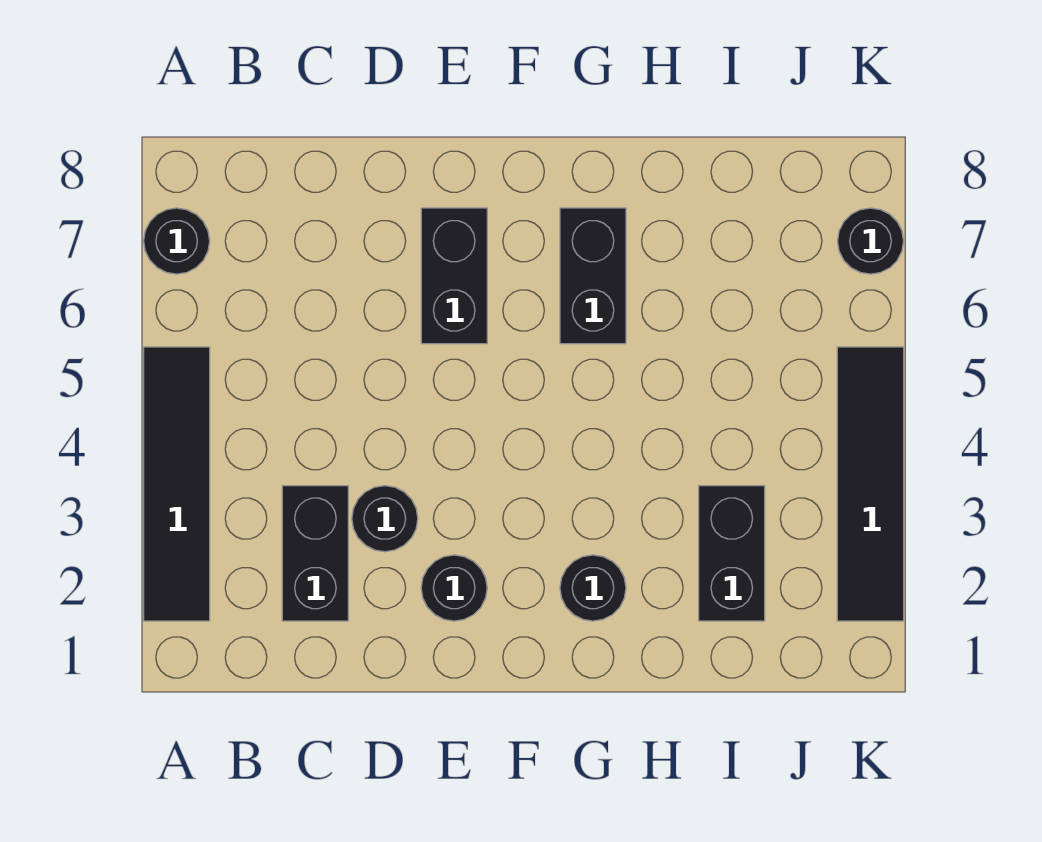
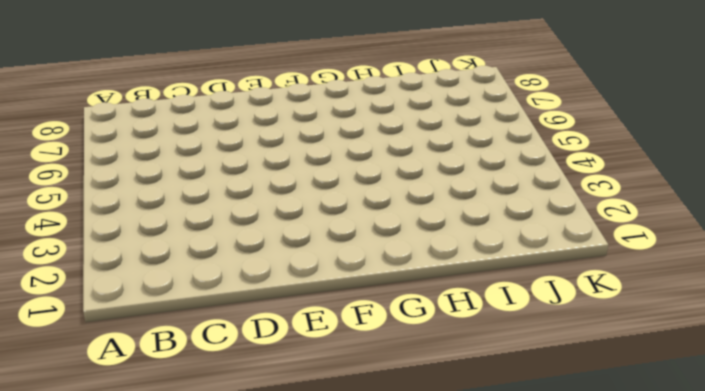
none -> black tile A2:A5 level 1
none -> black round brick A7 level 1

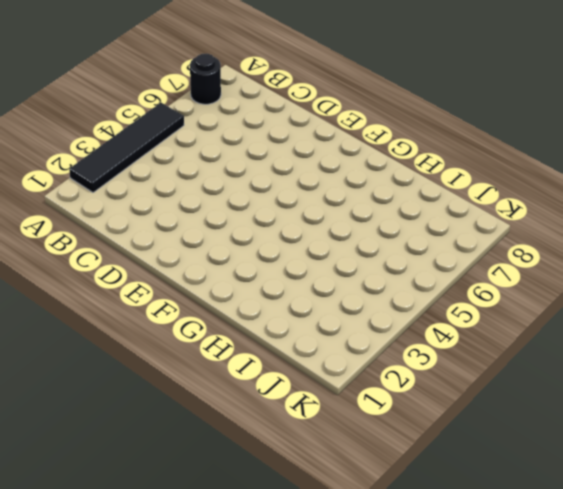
none -> black brick C2:C3 level 1
none -> black round brick D3 level 1

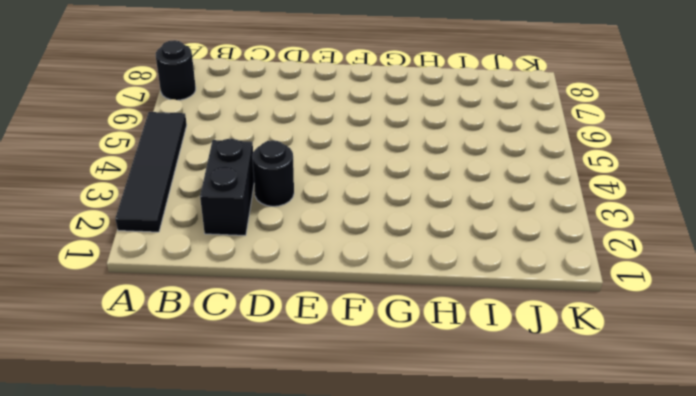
none -> black round brick E2 level 1
none -> black brick E6:E7 level 1

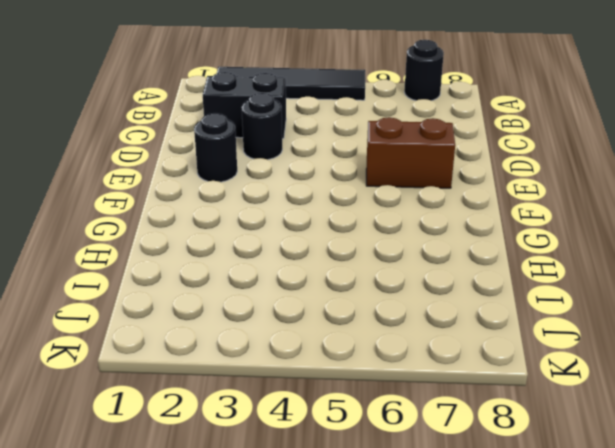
brown brick E6:E7 level 1 -> black brick E6:E7 level 1
none -> black round brick G2 level 1
none -> black brick G6:G7 level 1

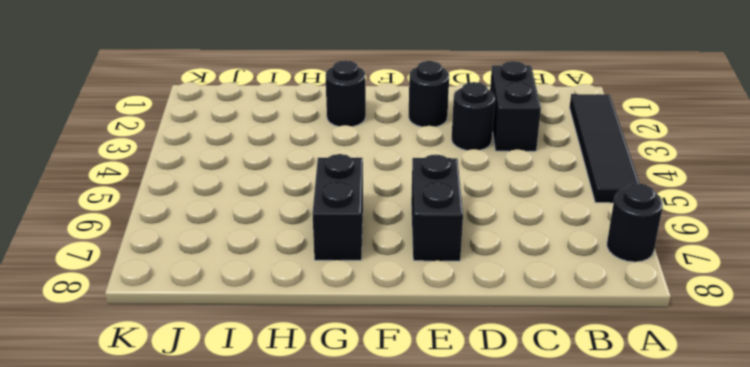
none -> black brick I2:I3 level 1
none -> black tile K2:K5 level 1

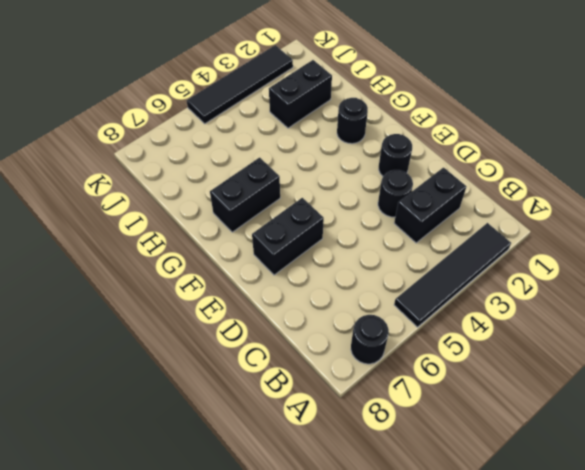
none -> black round brick K7 level 1

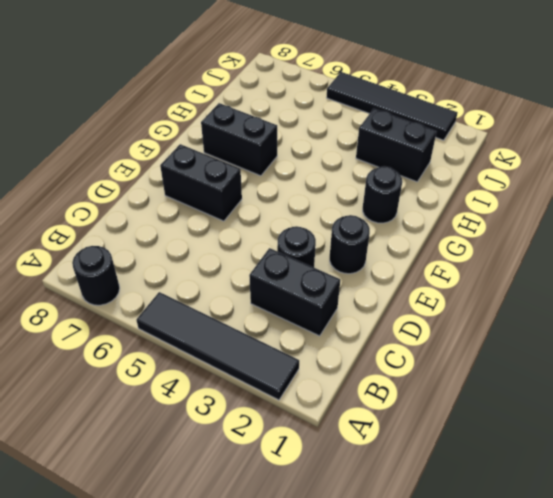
none -> black round brick K7 level 1

